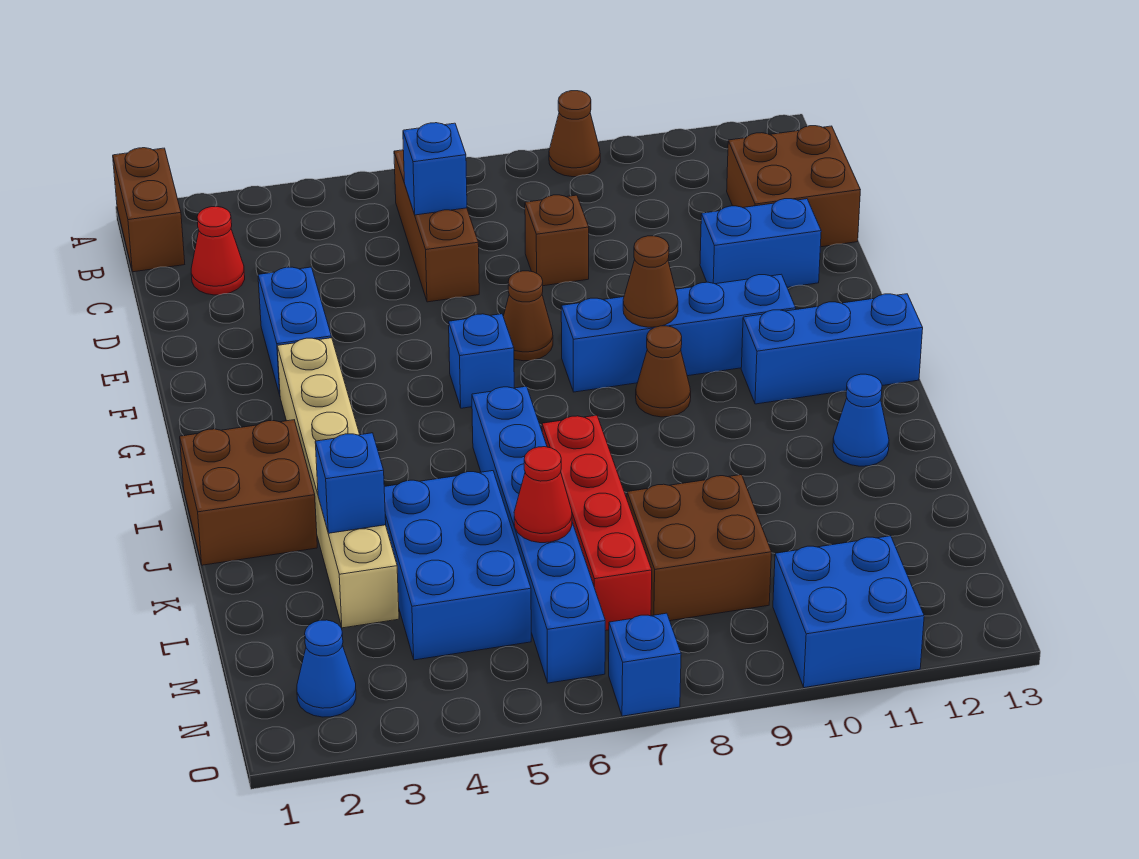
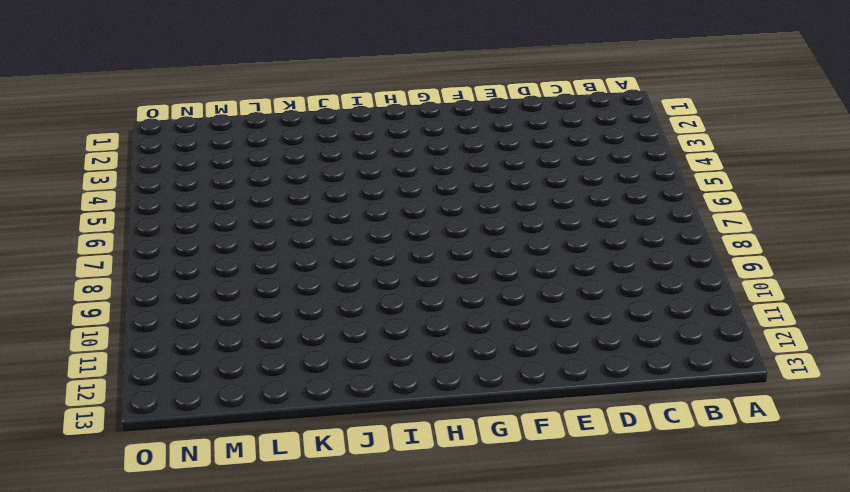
none -> brown brick A1:B1 level 1
none -> brown cone A9 level 1
none -> brown brick B6:D6 level 1

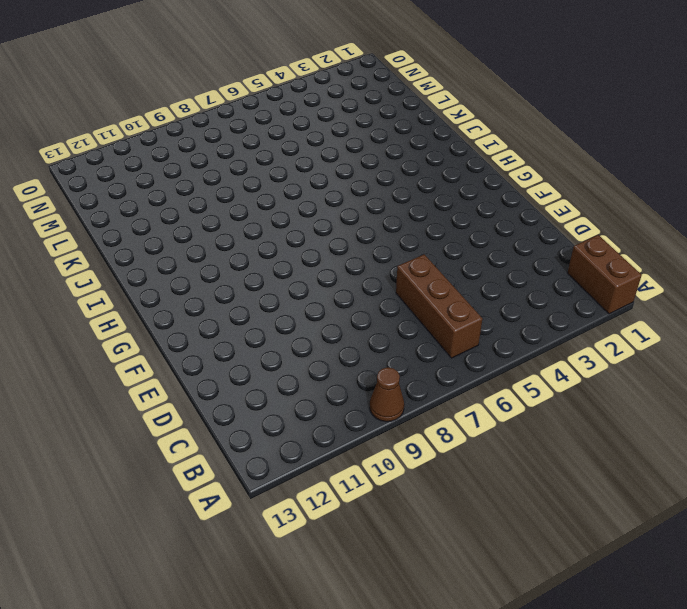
none -> red cone C2 level 1
none -> brown brick C12:D13 level 1
none -> brown brick D8 level 1

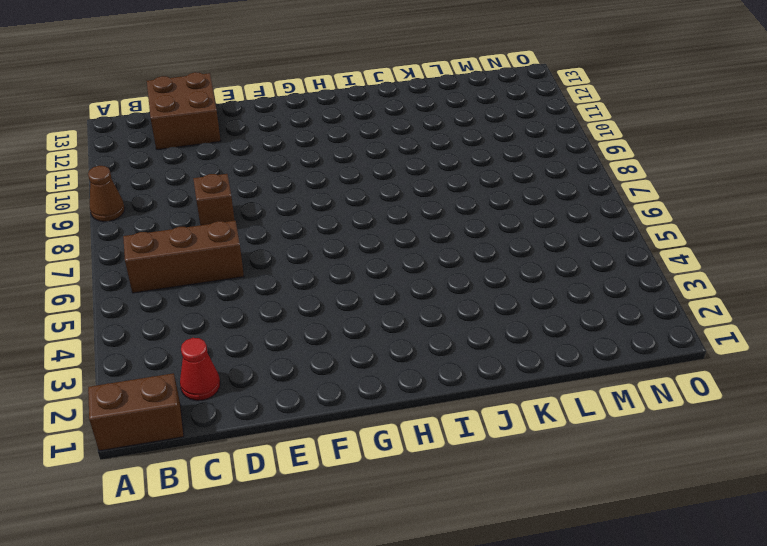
none -> blue brick E3:F3 level 1
none -> blue brick E11:E12 level 1
none -> brown cone F7 level 1

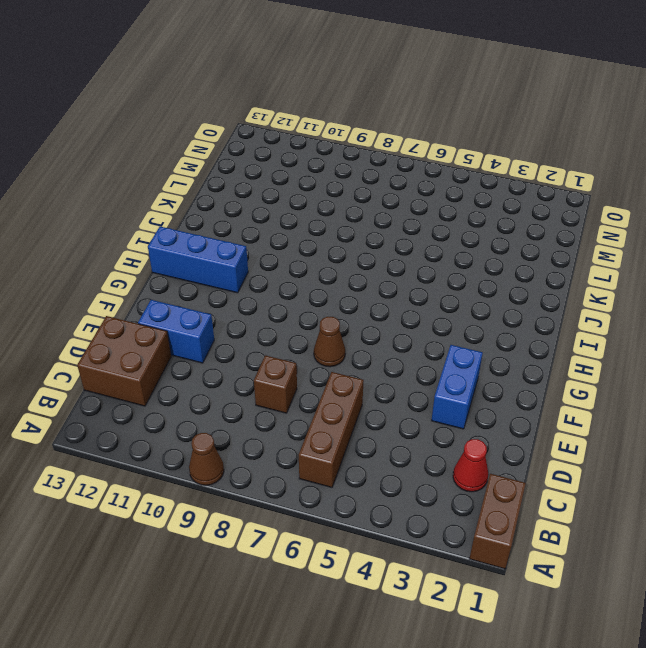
none -> tan brick G3:L3 level 1
none -> blue brick G6 level 1
none -> blue brick G8:G11 level 1

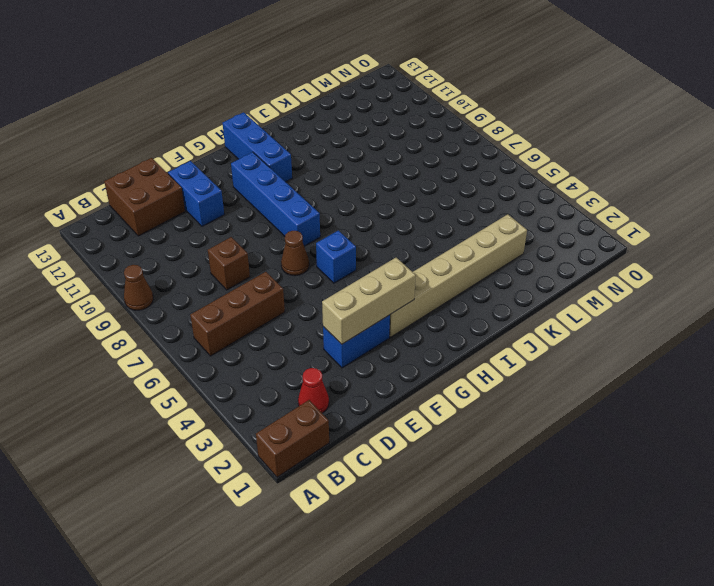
tan brick E3:G3 level 2 -> none
none -> brown cone H9 level 1
none -> brown brick I1:J2 level 1
none -> blue brick I6:N6 level 1

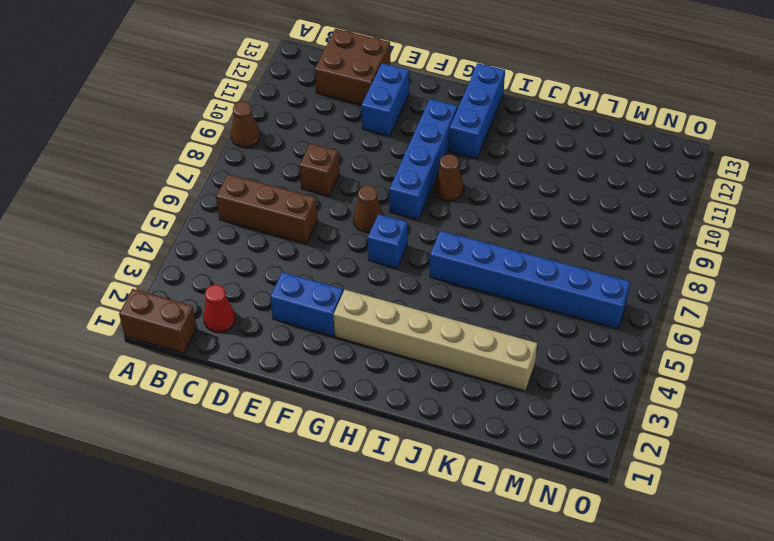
none -> brown brick I1:J2 level 1
none -> red brick J7:M7 level 1
none -> blue cone J12 level 1

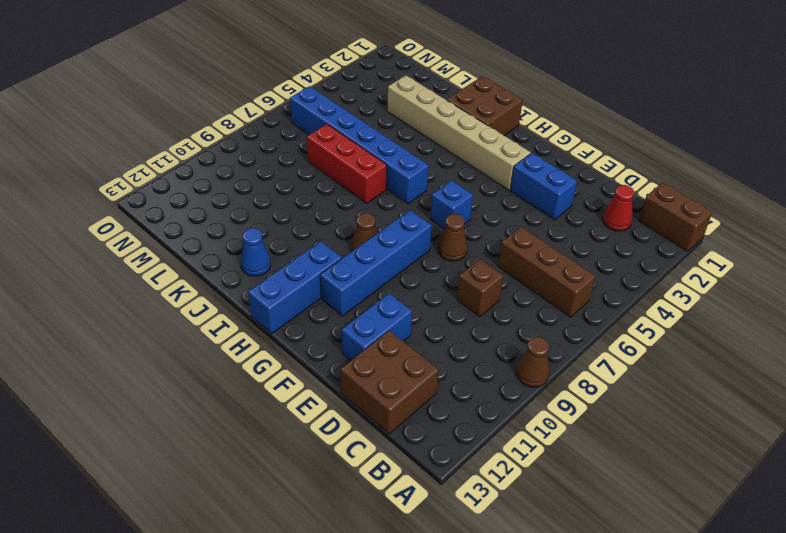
red brick J7:L7 level 1 -> red brick J7:M7 level 1
none -> blue brick K4:M5 level 1
none -> brown brick L8:M9 level 1
none -> blue cone N2 level 1

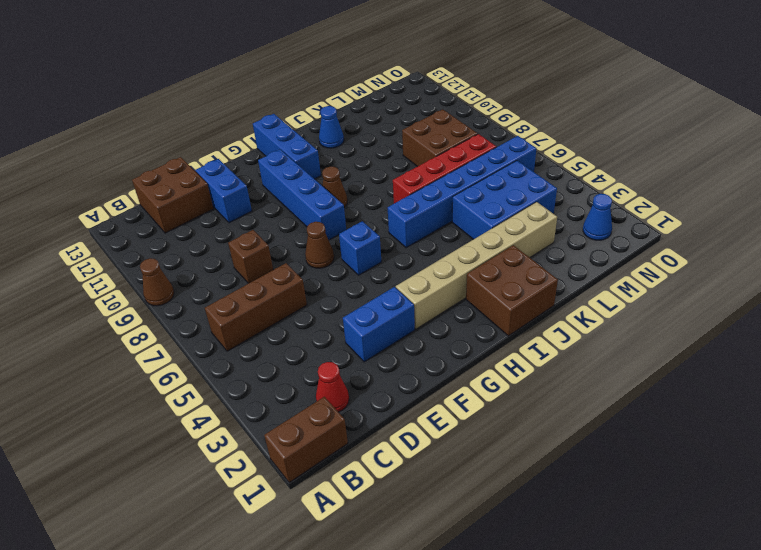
none -> blue brick N10:O11 level 1
none -> blue brick O7 level 1
none -> blue brick C6 level 2

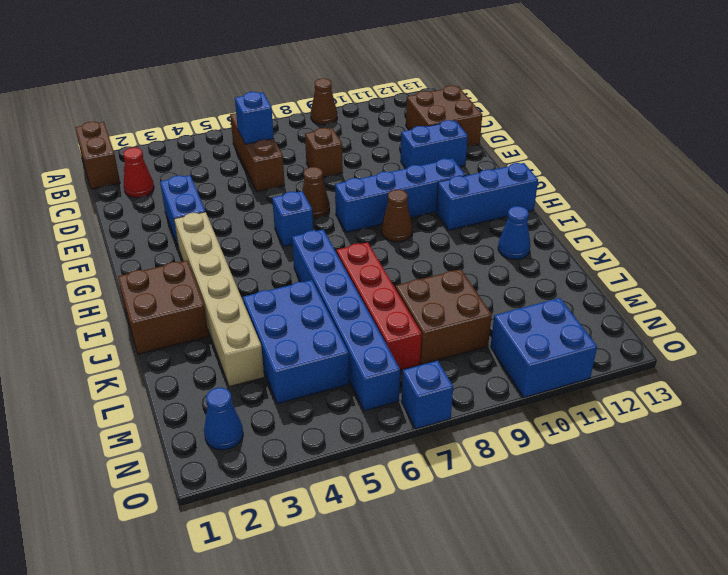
none -> brown cone G9 level 2
none -> blue brick K3 level 2
none -> red cone L6 level 2

